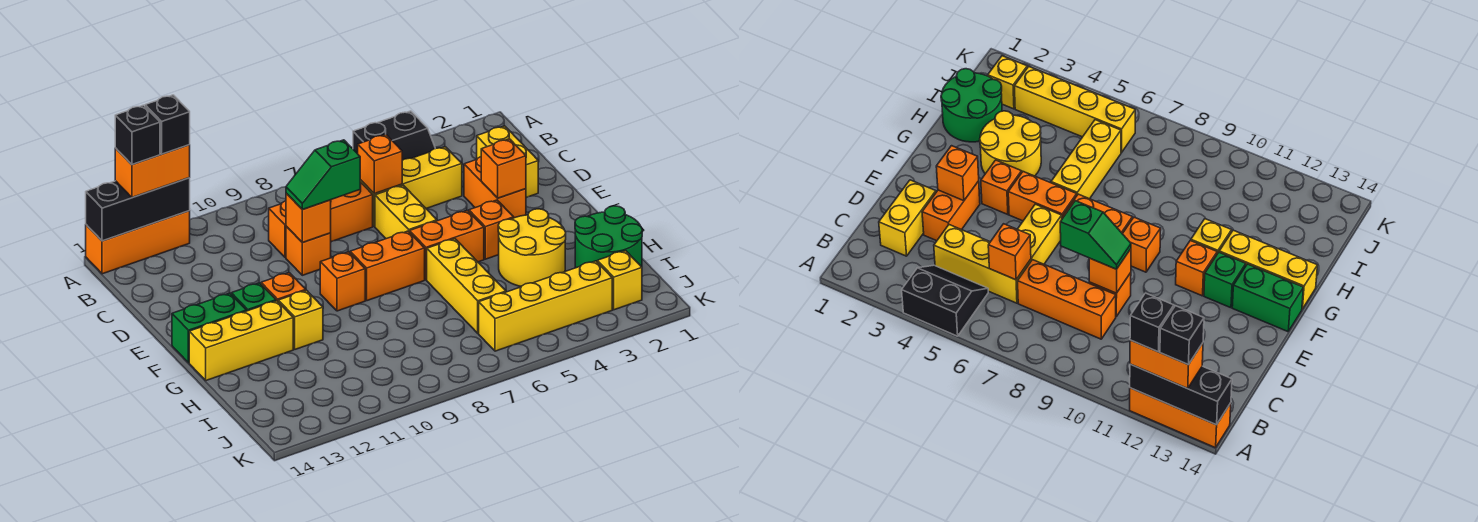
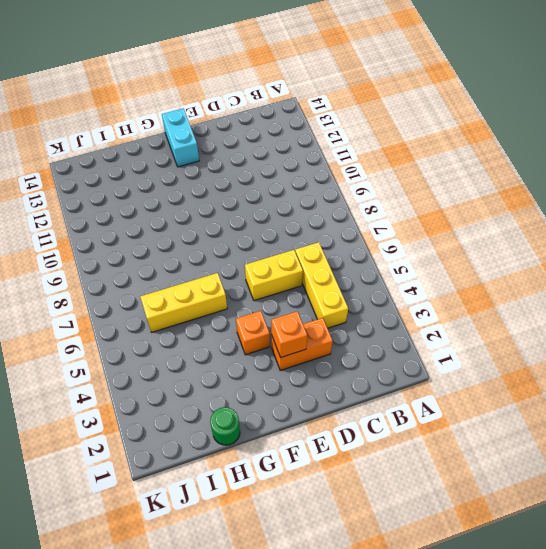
cyan brick F13:F14 level 1 -> green brick F13:F14 level 1
green round brick H1 level 1 -> green round brick H1:I2 level 1
none -> black slope A4:B5 level 1 top A
none -> orange brick A12:A14 level 1
none -> yellow brick C2:D2 level 1
none -> orange brick C7:C9 level 1

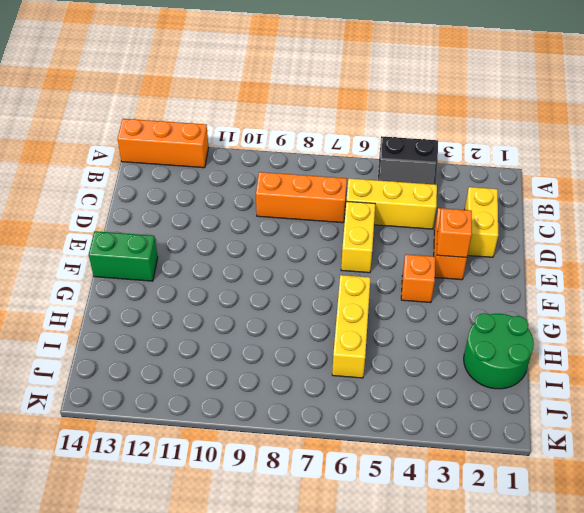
none -> orange brick D9 level 1
none -> orange brick F5:F6 level 1
none -> orange brick F7:F8 level 1
none -> orange brick F9 level 1

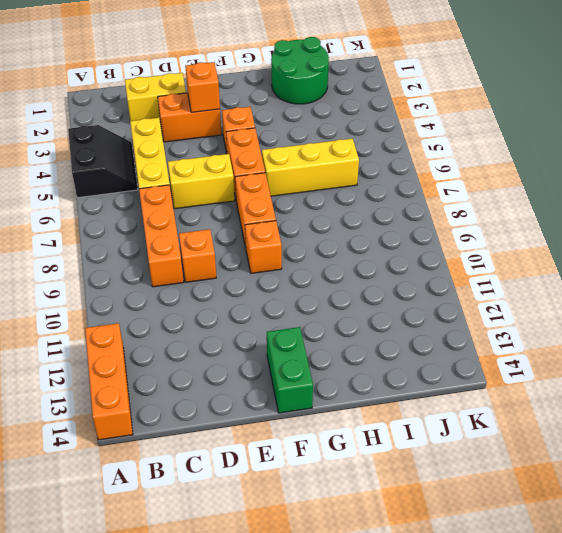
none -> orange brick F11 level 1
none -> green brick F12 level 1
none -> yellow round brick G3:H4 level 1
none -> yellow brick G11 level 1

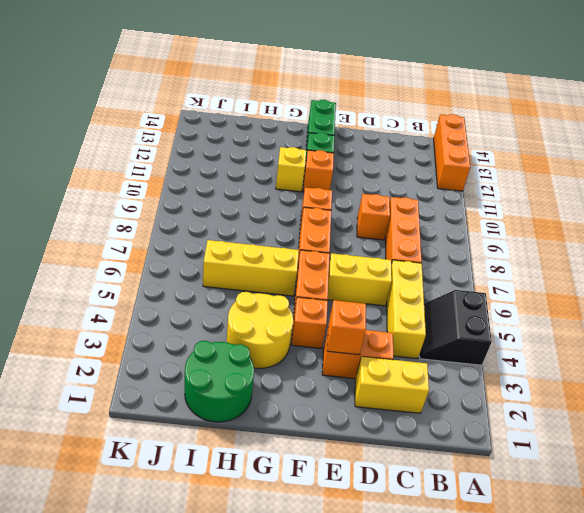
none -> yellow brick G12:G14 level 1
none -> yellow brick J2 level 1
none -> yellow brick J3:J6 level 1
none -> black brick A12:A14 level 2

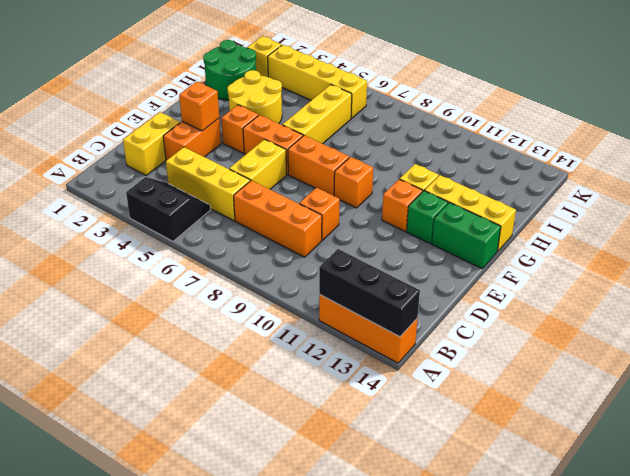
none -> orange brick C6 level 2
none -> orange brick D9 level 2
none -> orange brick A12:A13 level 3
none -> green slope D8:D9 level 3 top 8

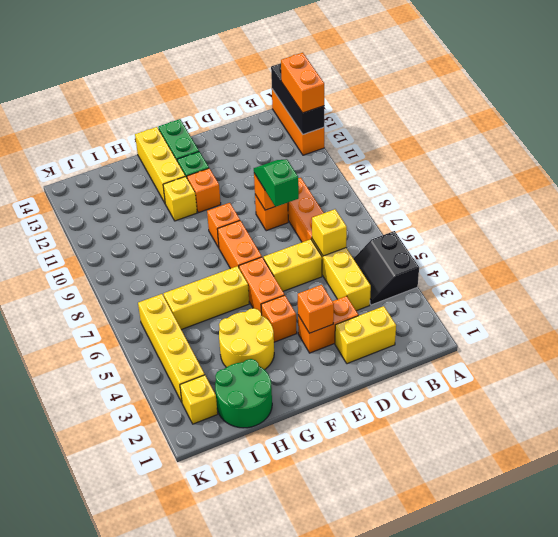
yellow brick C6 level 2 -> orange brick C6 level 2
none -> black brick A12 level 4
none -> black brick A13 level 4

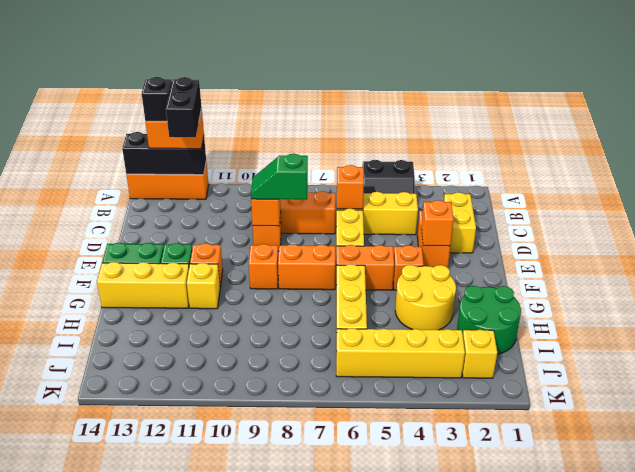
black brick A12:B12 level 4 -> black brick A12 level 4

